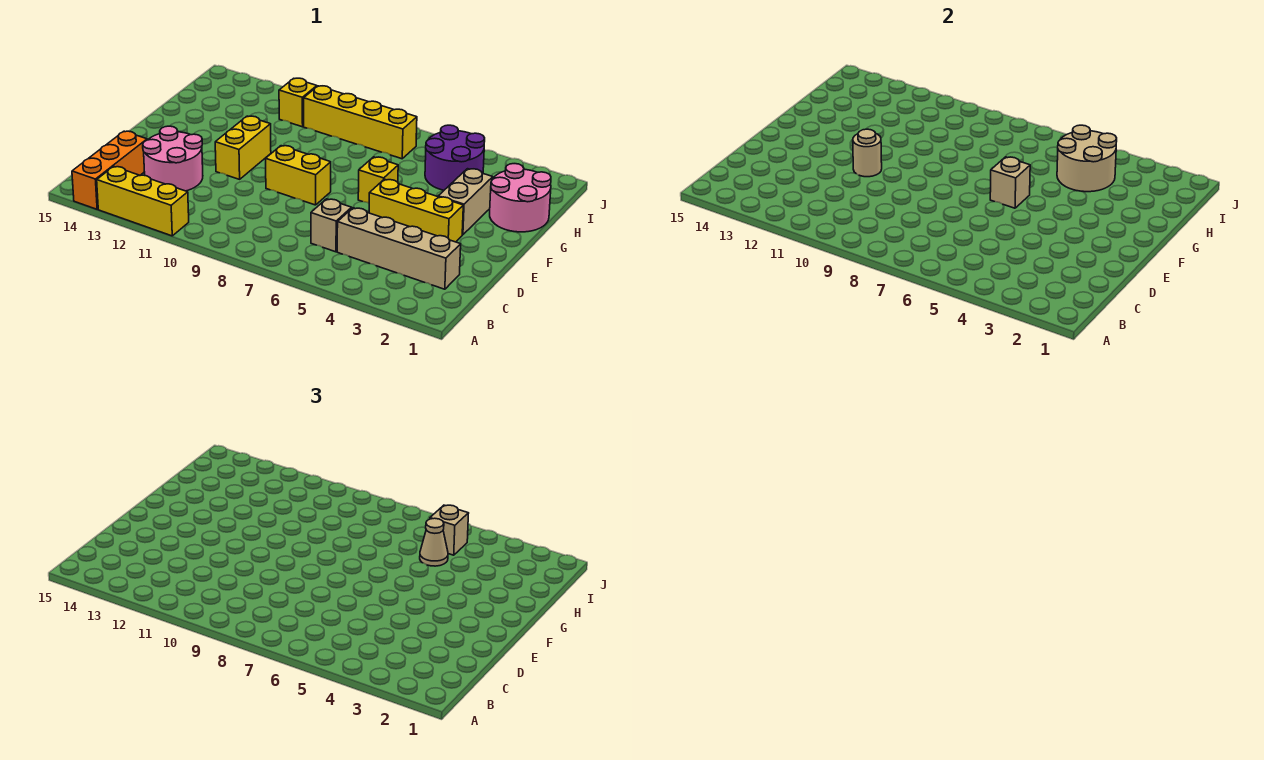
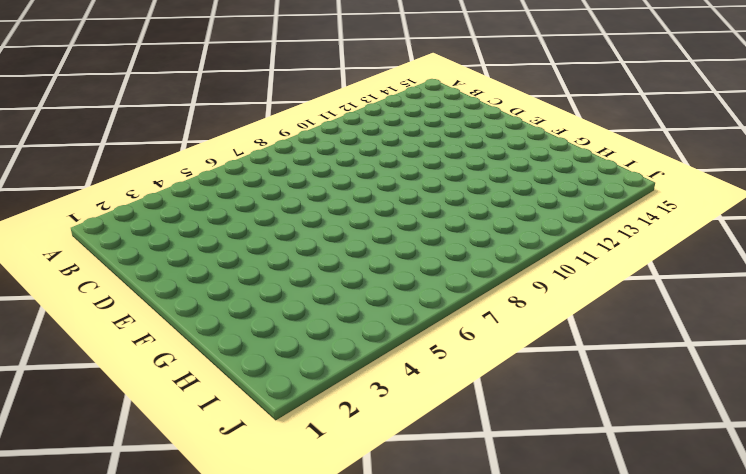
none -> yellow brick A11:A13 level 1
none -> orange brick A14:C14 level 1
none -> tan brick C2:C5 level 1

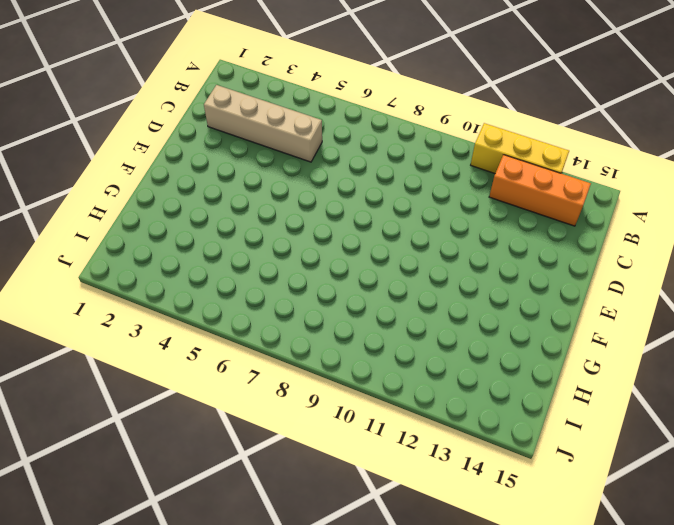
orange brick B12:B14 level 1 -> orange brick A14:C14 level 1
none -> tan brick C6 level 1
none -> pink round brick C12:D13 level 1
none -> yellow brick E3:E5 level 1

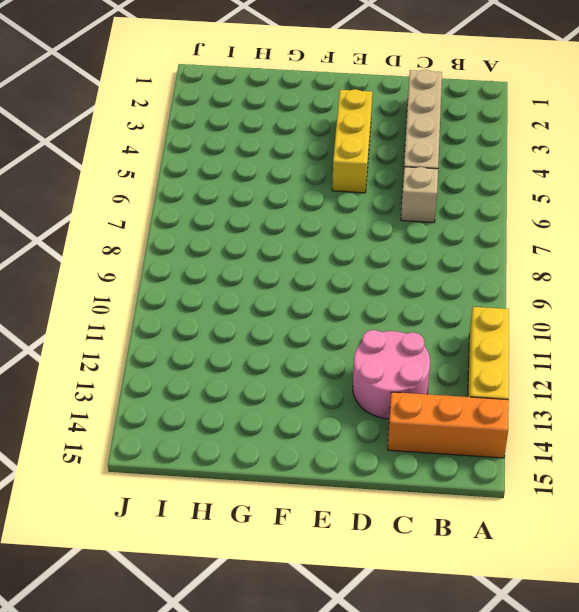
none -> yellow brick E8:E9 level 1
none -> yellow brick E11:F11 level 1
none -> tan brick F3:G3 level 1

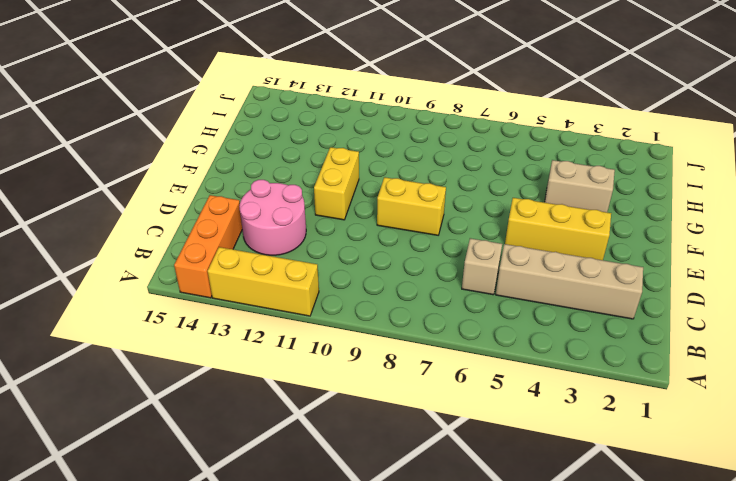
tan brick G3:G4 level 1 -> tan brick F3:G3 level 1
none -> yellow brick F6 level 1
none -> pink round brick G1:H2 level 1
none -> purple round brick H4:I5 level 1

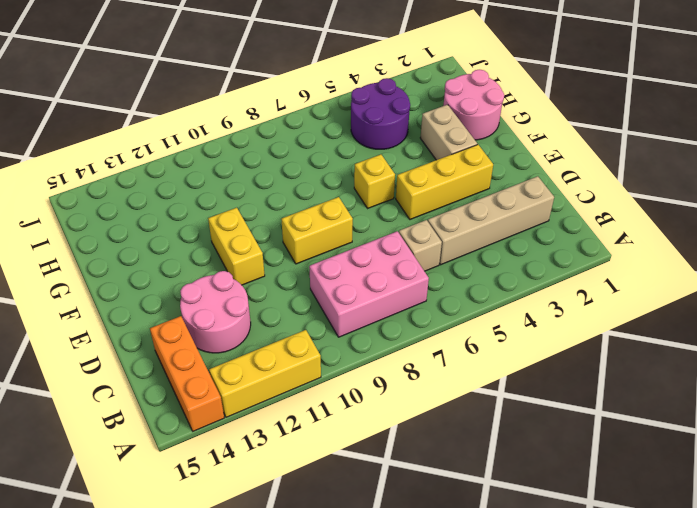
pink brick B7:C9 level 1 -> none
none -> yellow brick I7:I10 level 1
none -> yellow brick I11 level 1
none -> tan round brick E11 level 2

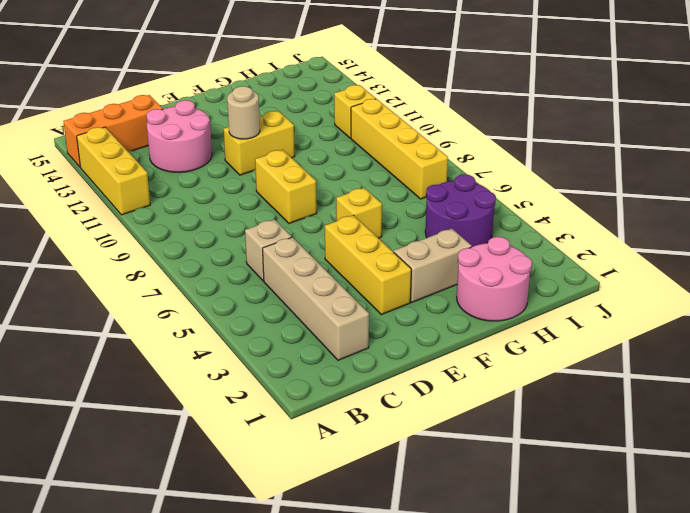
none -> tan brick F6 level 2
none -> tan round brick H4:I5 level 2
none -> tan cone H5 level 3

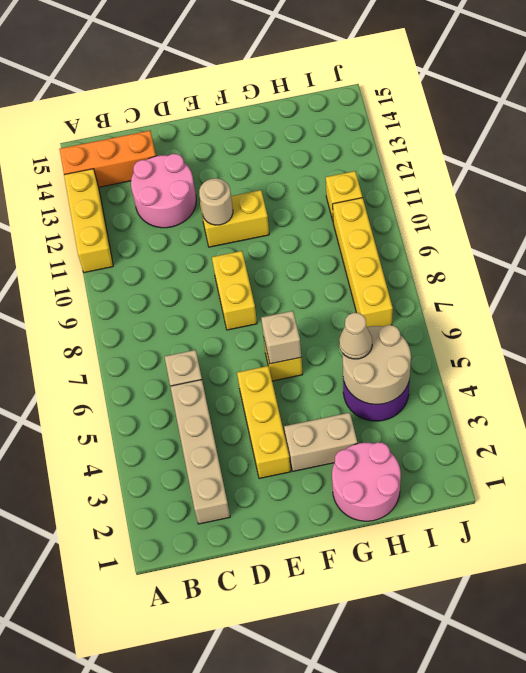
none -> tan brick I5 level 3

